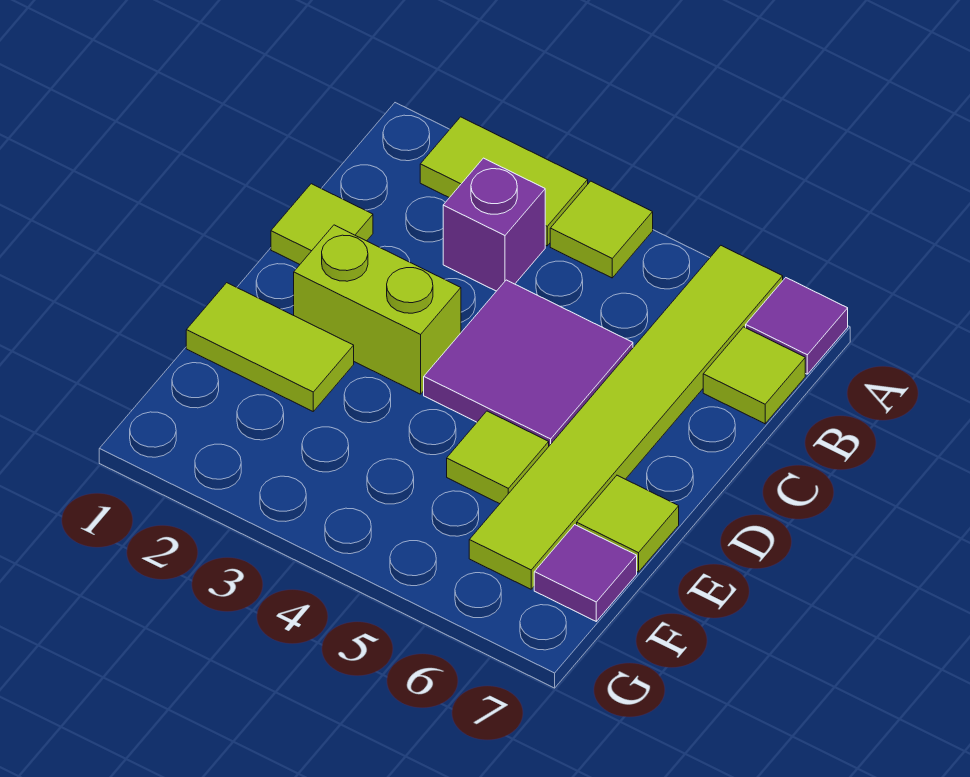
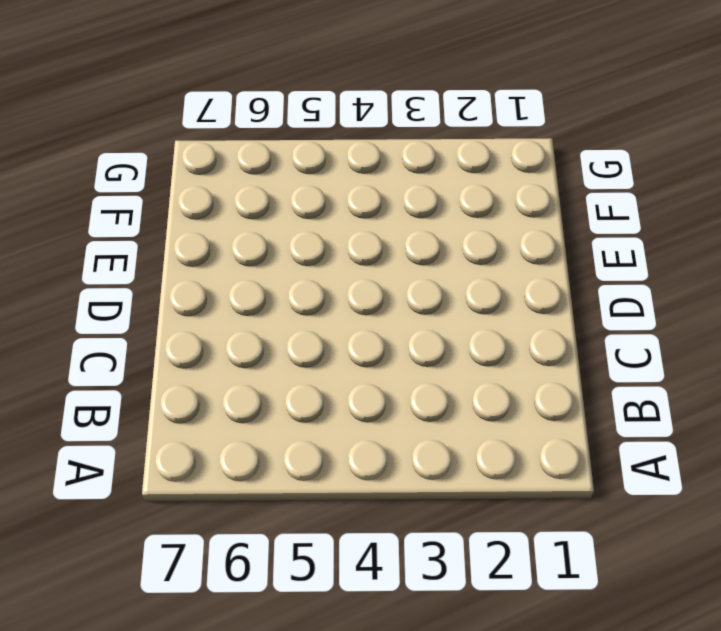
none -> lime tile A2:A3 level 1
none -> lime tile A4 level 1
none -> lime tile A6:F6 level 1

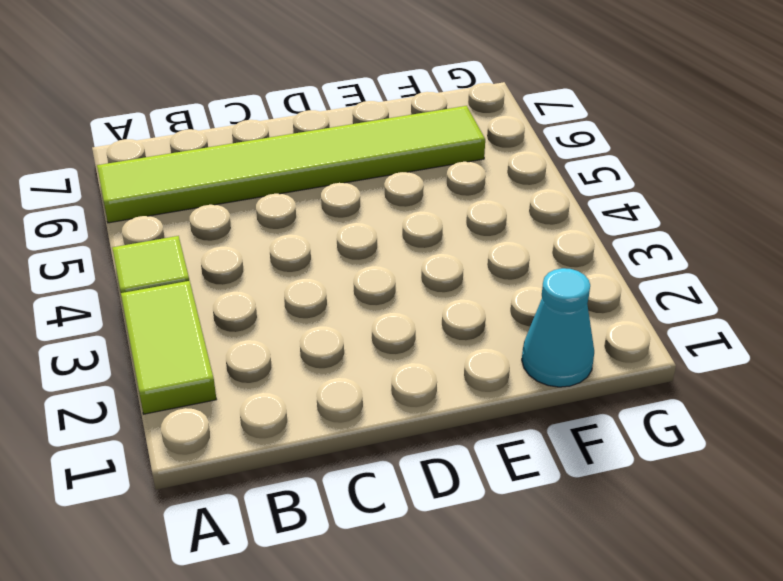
cyan cone F1 level 1 -> none
none -> purple tile A7 level 1
none -> purple brick B3 level 1
none -> lime tile B7 level 1

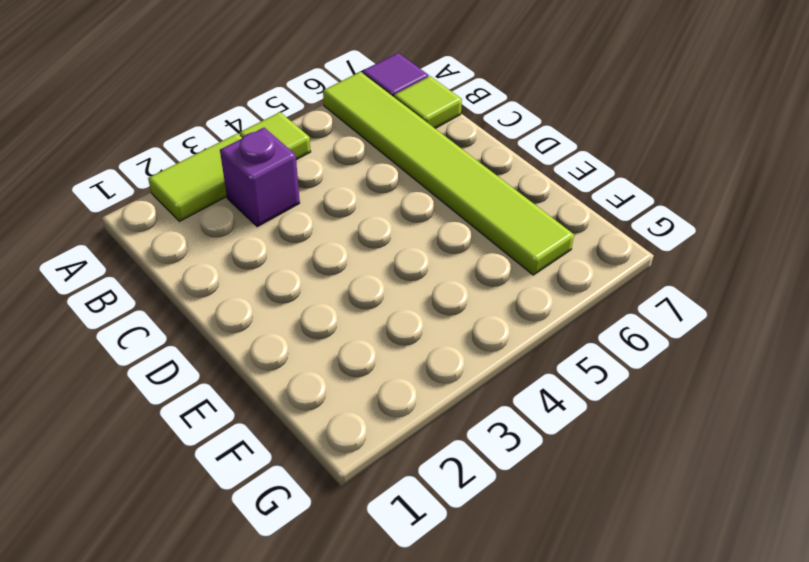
none -> lime tile C1 level 1
none -> purple tile C4:D5 level 1
none -> lime brick D2:D3 level 1

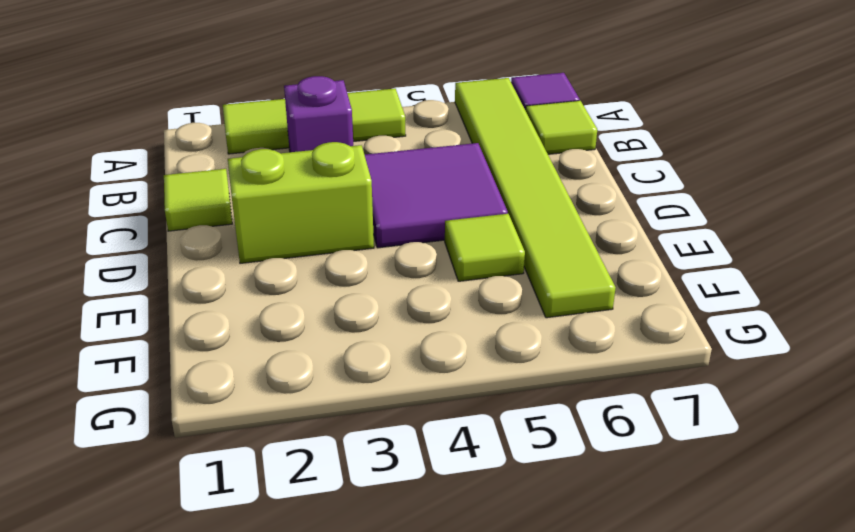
none -> lime tile E1:E2 level 1
none -> lime tile E7 level 1
none -> purple tile F7 level 1

